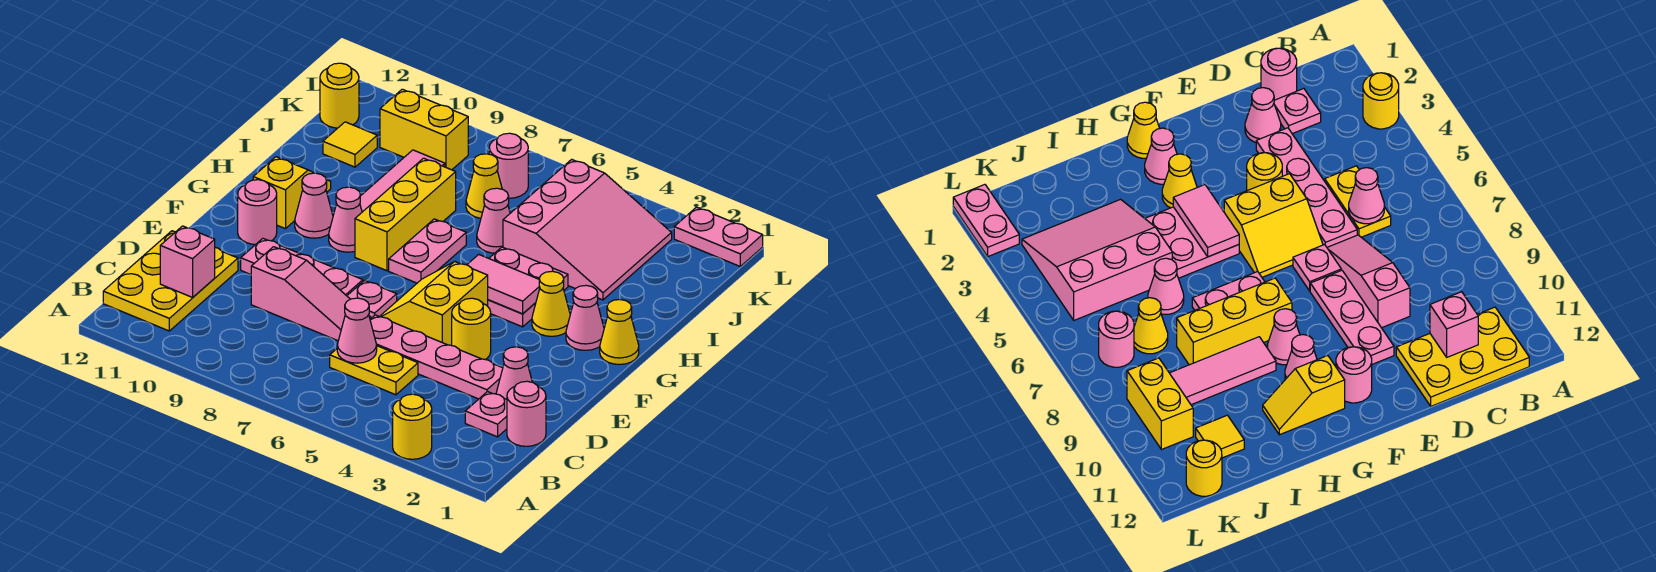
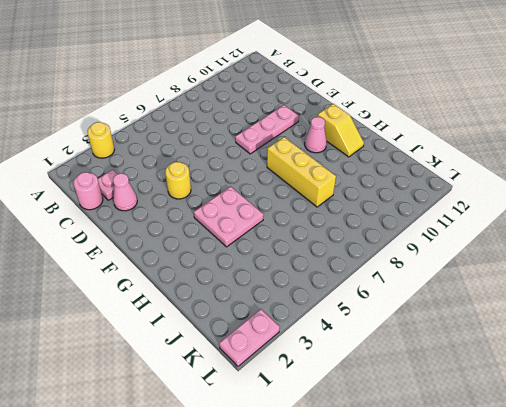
none -> yellow plate B11:D12 level 1
none -> yellow plate C5:C6 level 1
none -> pink plate D3:D6 level 1
none -> pink slope D7:D9 level 1 top 9

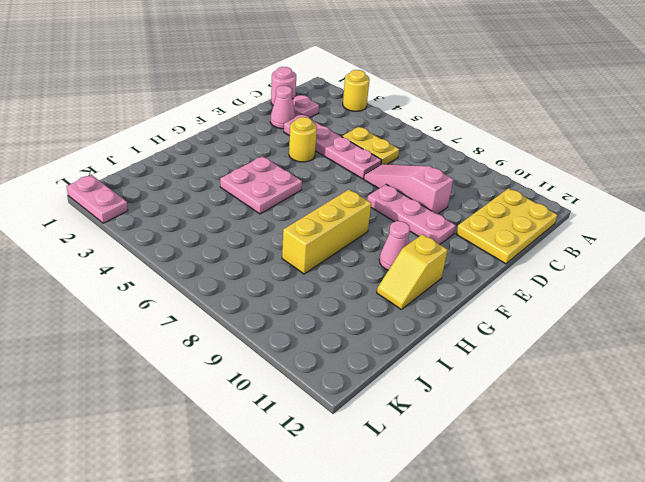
none -> yellow slope E5:F6 level 1 top 5
none -> pink plate E7 level 1
none -> pink round brick F11 level 1
none -> yellow cone G1 level 1

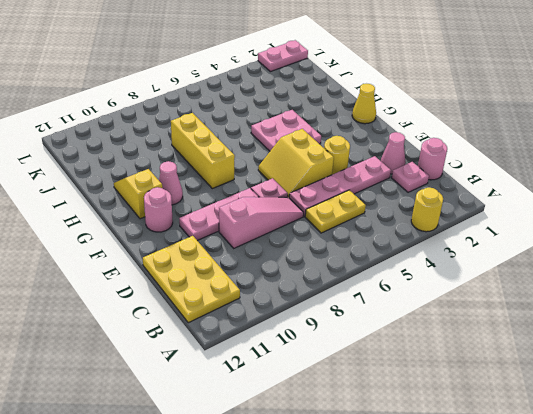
none -> pink cone G2 level 1
none -> yellow cone G3 level 1
none -> pink plate G7:H7 level 1
none -> pink cone G9 level 1

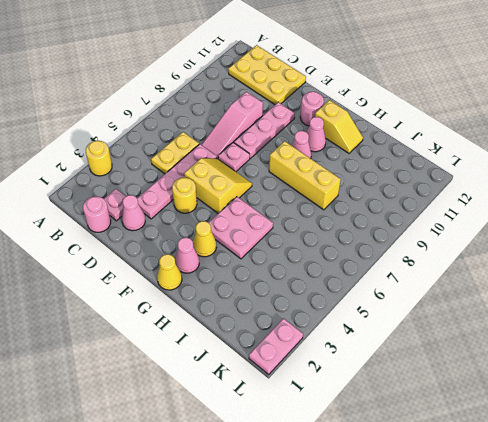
none -> pink plate G7:H7 level 1
none -> pink tile H9:J9 level 1
none -> pink slope I3:K5 level 1 top 5
none -> pink cone I6 level 1

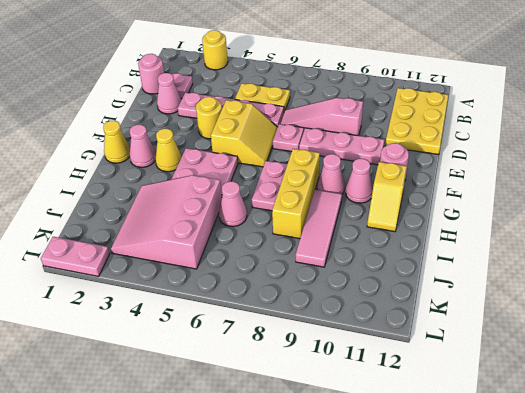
none -> yellow cone J7 level 1
none -> yellow tile J11 level 1
none -> pink round brick K7 level 1
none -> yellow brick K9:K10 level 1

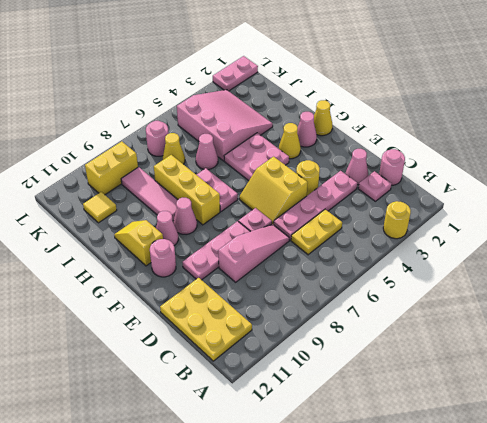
none -> yellow round brick K12 level 1
none -> pink cone C6 level 2
none -> pink brick C11 level 2
none -> pink tile G4:G5 level 2

